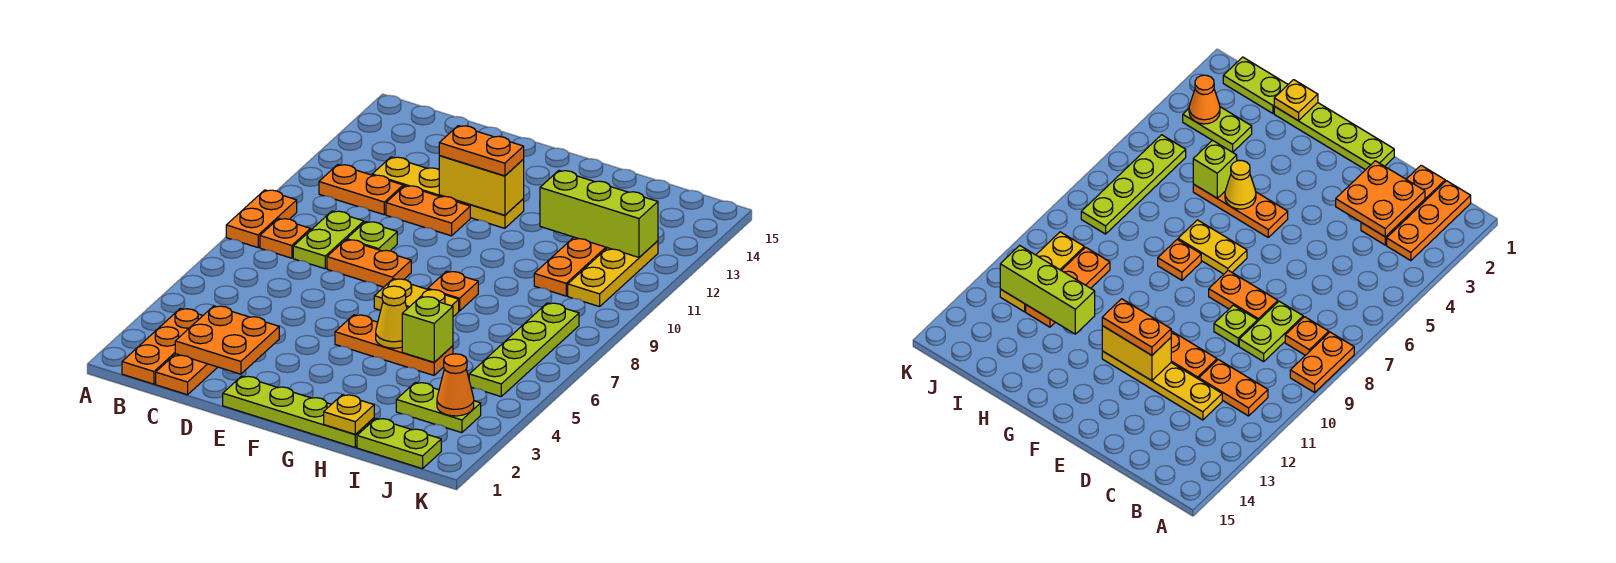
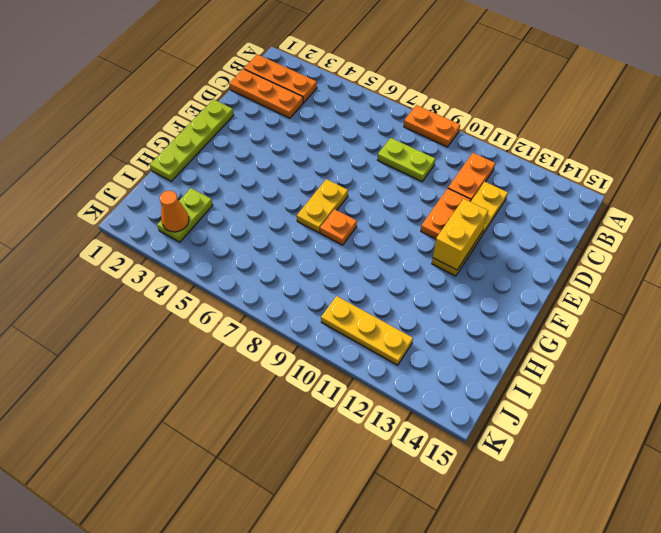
none -> orange plate B8 level 1
none -> orange plate D8:E8 level 1
none -> lime plate D9 level 1

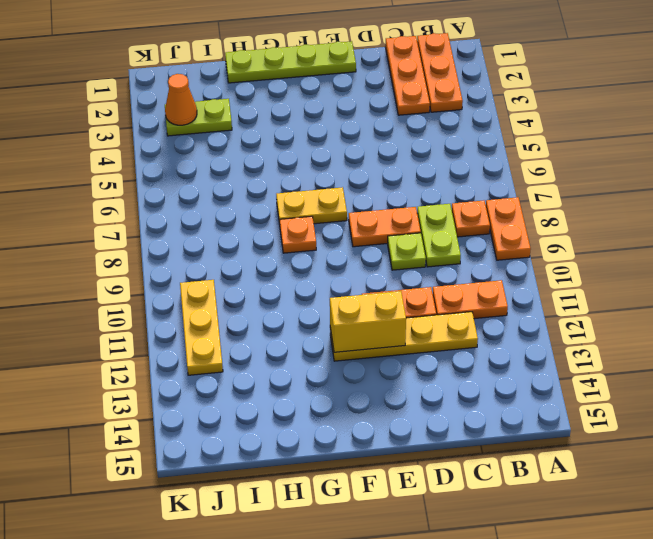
none -> orange plate F5:H5 level 1
none -> lime plate I1:J1 level 1
none -> orange plate I10:I12 level 1

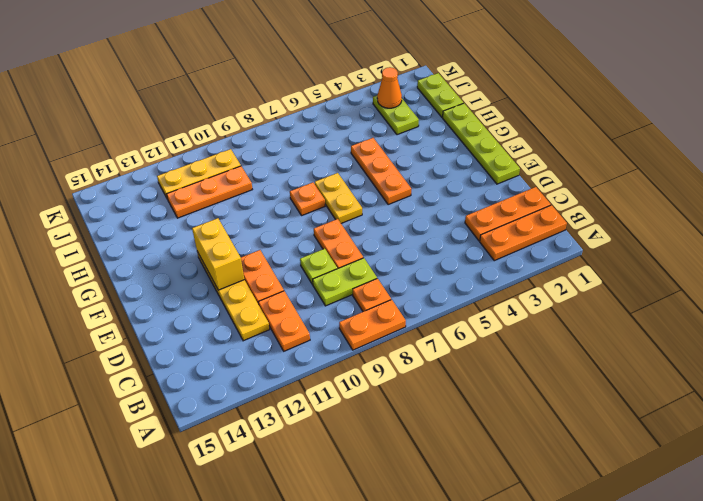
none -> lime plate J5:J8 level 1
none -> orange plate C2:D3 level 2
none -> yellow cone G5 level 2

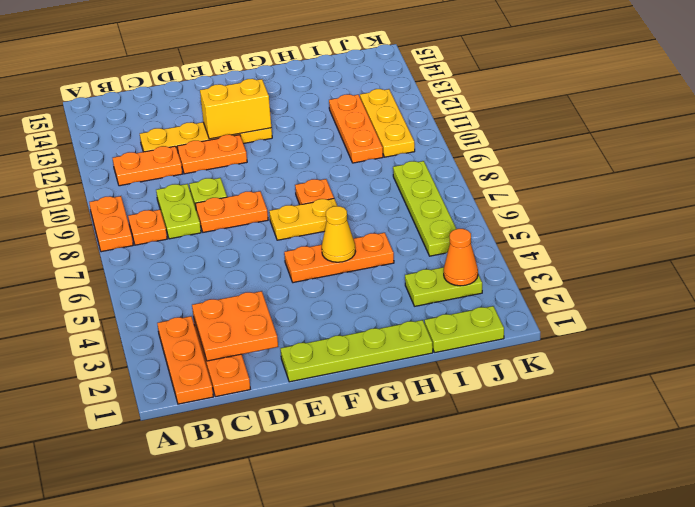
none -> yellow plate H1 level 2
none -> lime brick H5 level 2
none -> lime brick H12:J12 level 2

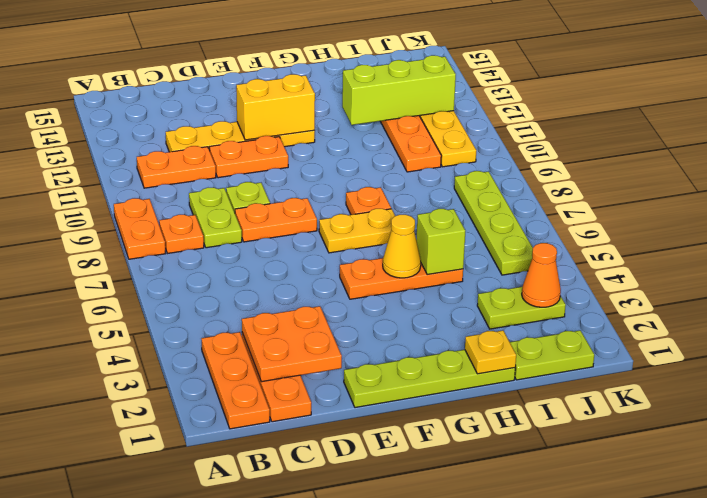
none -> orange plate E12:F12 level 3

